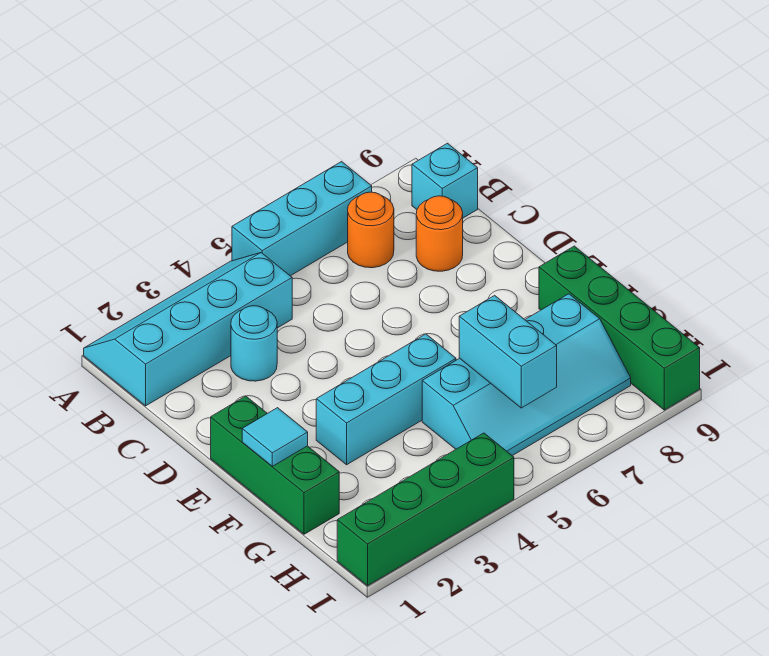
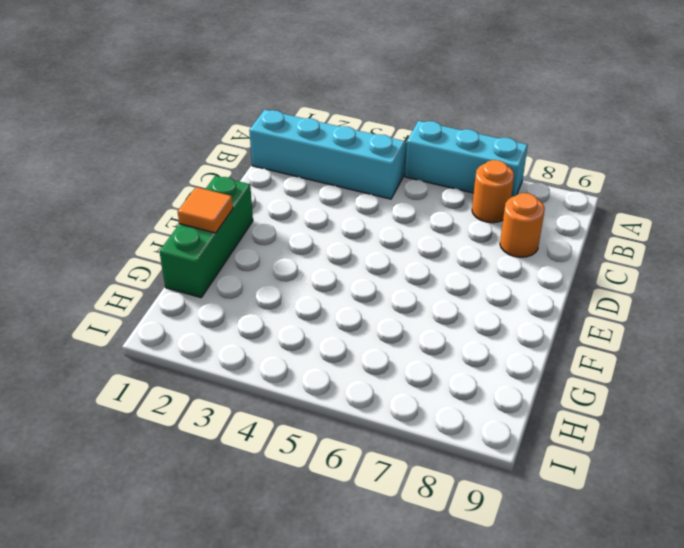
orange tile F1 level 2 -> cyan tile F1 level 2
none -> cyan brick B9 level 1
none -> cyan round brick C3 level 1
none -> cyan brick F3:F5 level 1

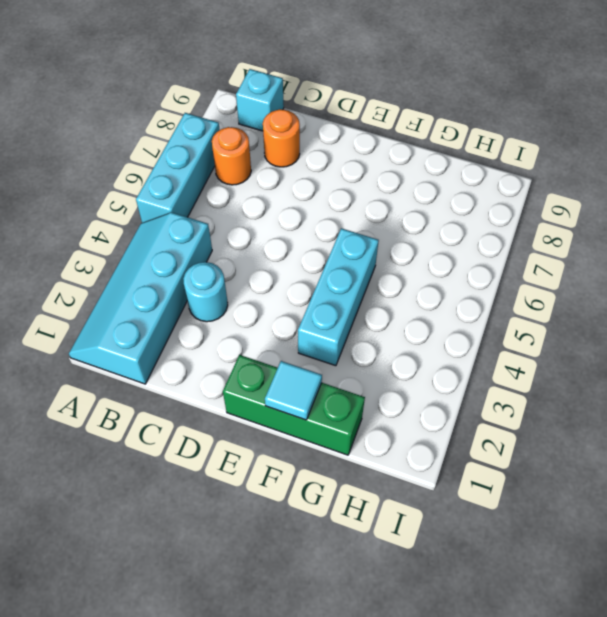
none -> green brick F9:I9 level 1
none -> cyan slope G5:H8 level 1 top G
none -> green brick I1:I4 level 1

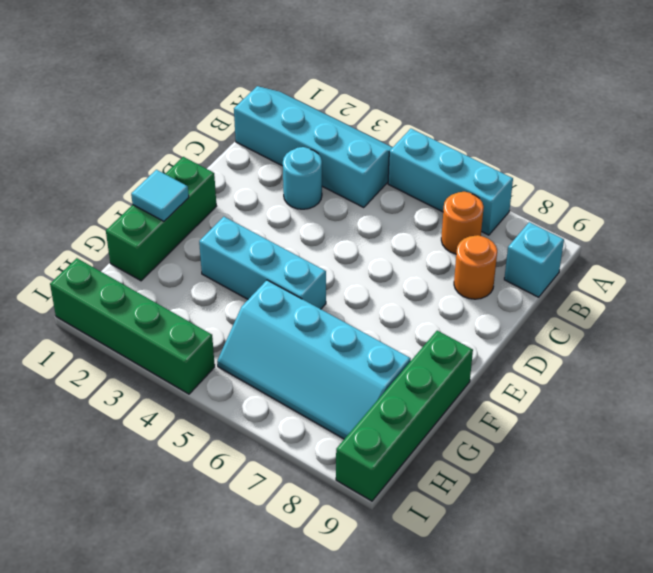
none -> cyan brick G6:H6 level 2

